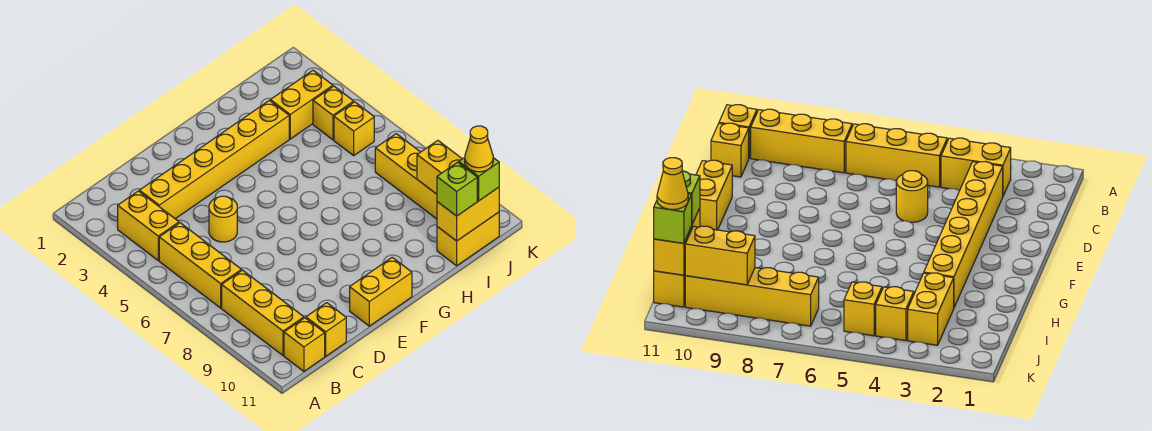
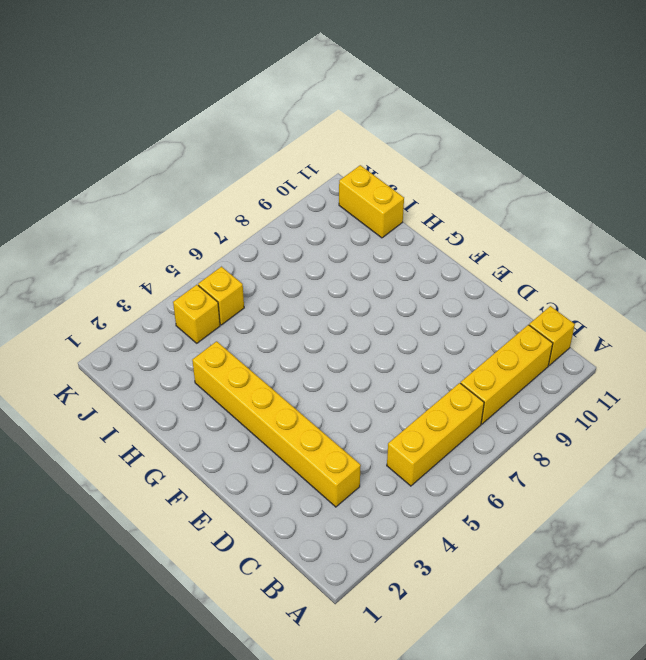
none -> yellow brick B3:B4 level 1
none -> yellow brick C11 level 1
none -> yellow round brick D5 level 1

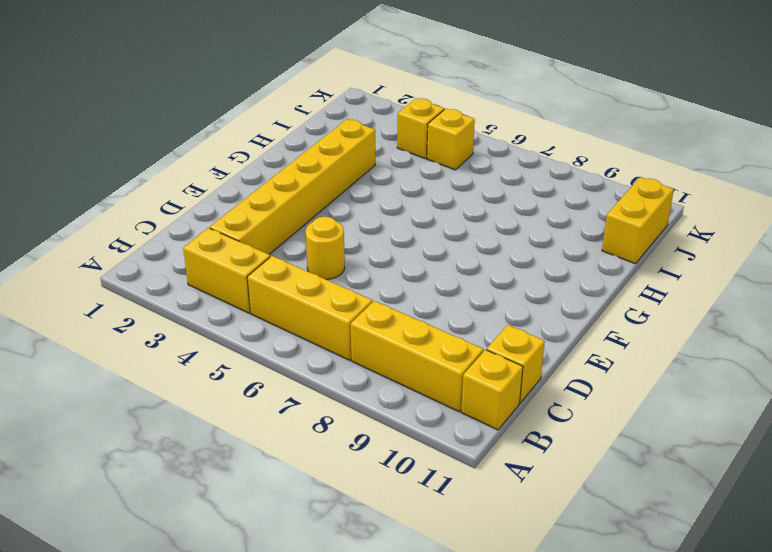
none -> yellow brick E11:F11 level 1
none -> yellow brick I3:J3 level 1
none -> yellow brick J7:J10 level 1

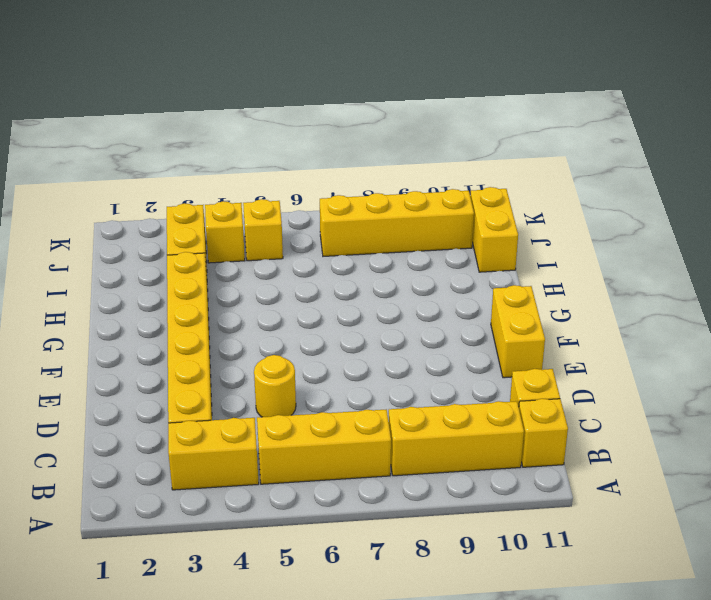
none -> yellow brick I11:J11 level 2
none -> yellow brick J9:J10 level 2
none -> lime brick I11 level 3

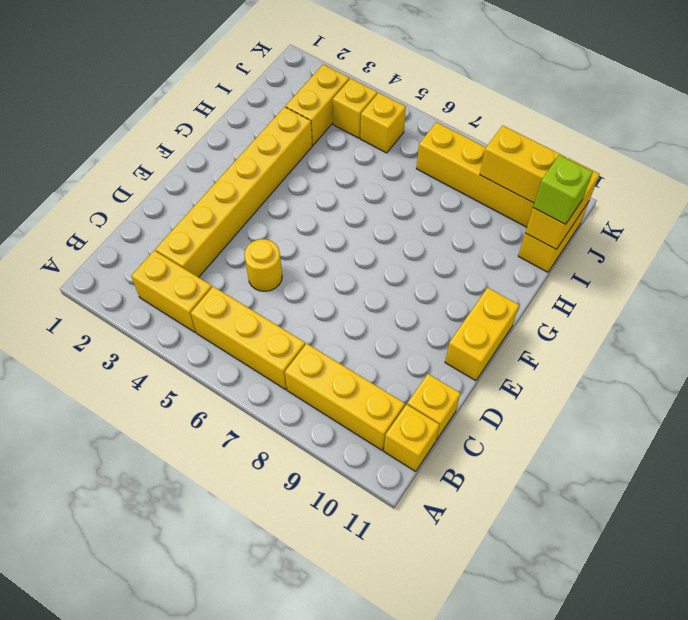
none -> lime brick J11 level 3
none -> yellow cone J11 level 4

